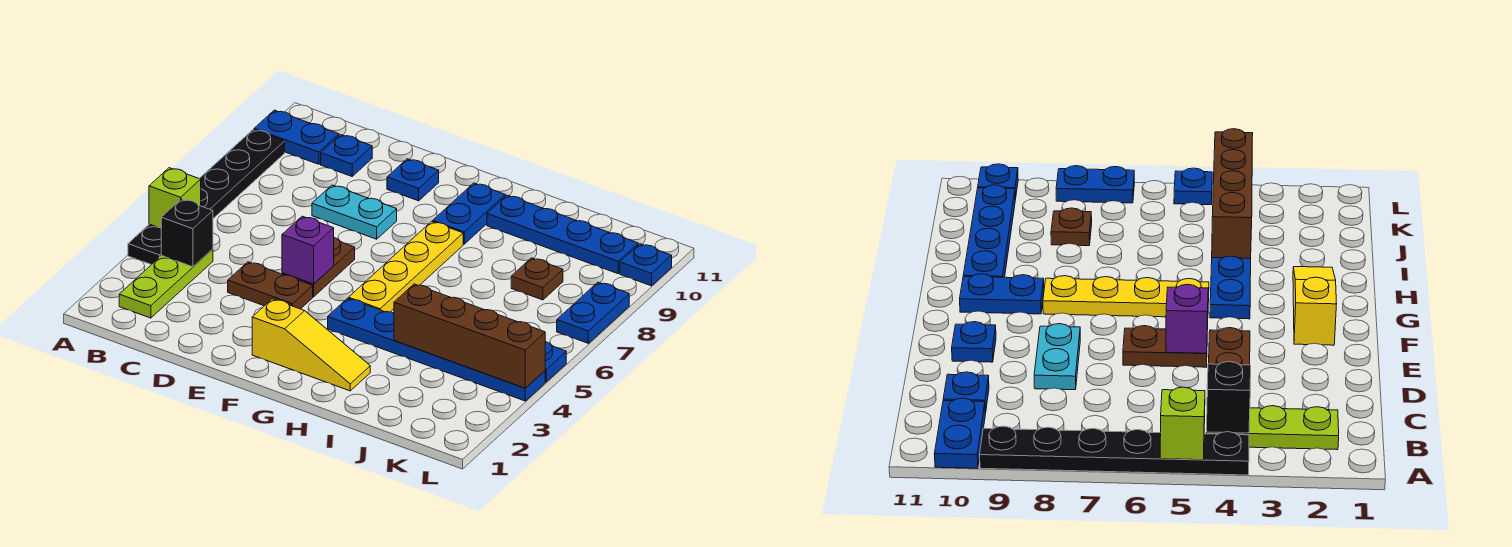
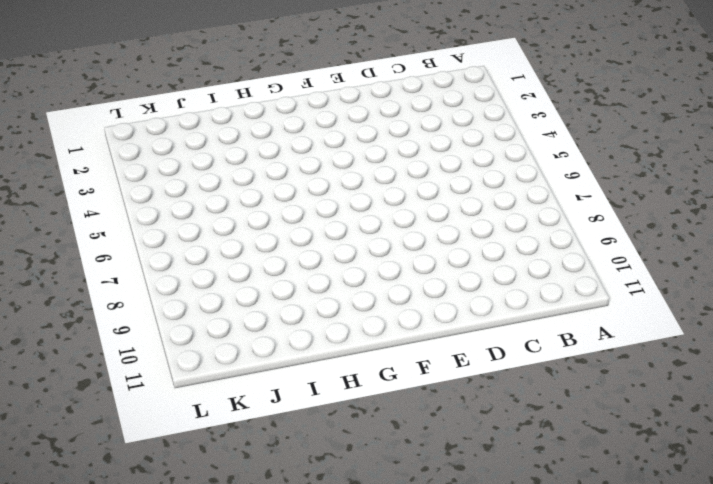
none -> black plate A4:A9 level 1
none -> blue plate A10:B10 level 1
none -> lime plate B2:B4 level 1

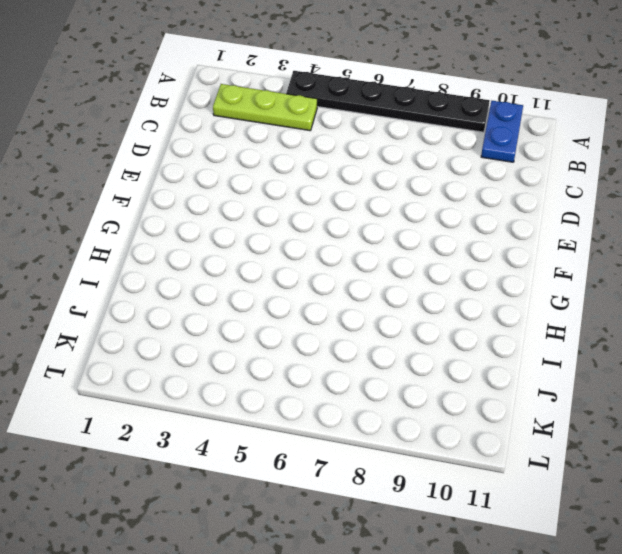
none -> blue plate C10 level 1
none -> brown plate D4:E4 level 1
none -> cyan plate D8:E8 level 1

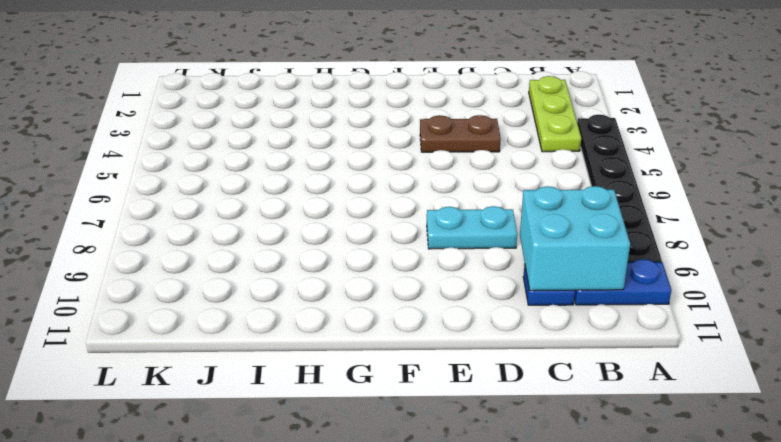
cyan brick B9:C10 level 2 -> none
none -> brown plate E5:E6 level 1
none -> blue plate E10 level 1
none -> yellow slope F2:H2 level 1 top F

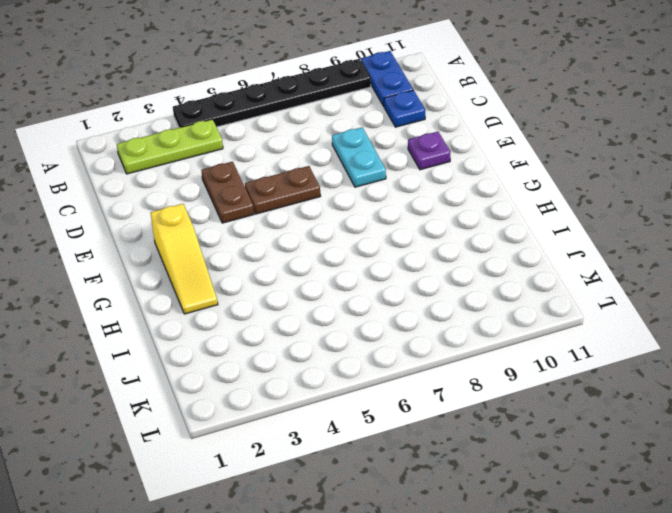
purple plate E10 level 1 -> blue plate E10 level 1
none -> blue plate G4:L4 level 1
none -> yellow plate G5:G8 level 1
none -> blue plate G9:G10 level 1

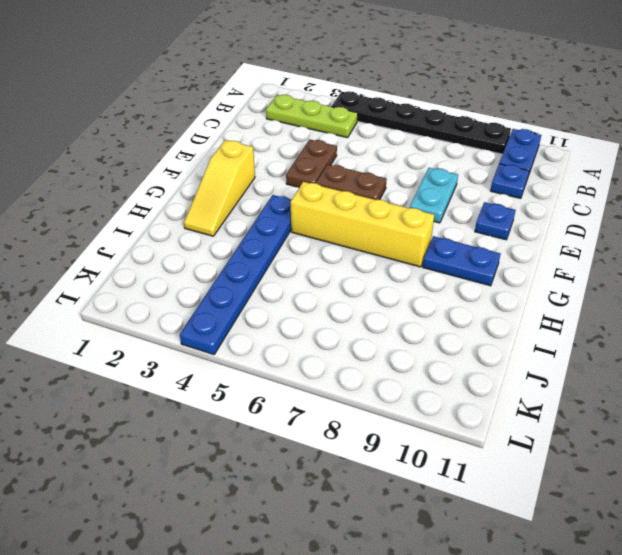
yellow brick G5:G8 level 1 -> yellow plate G5:G8 level 1
none -> blue plate H10:K10 level 1
none -> brown plate J8 level 1
none -> blue plate L5 level 1

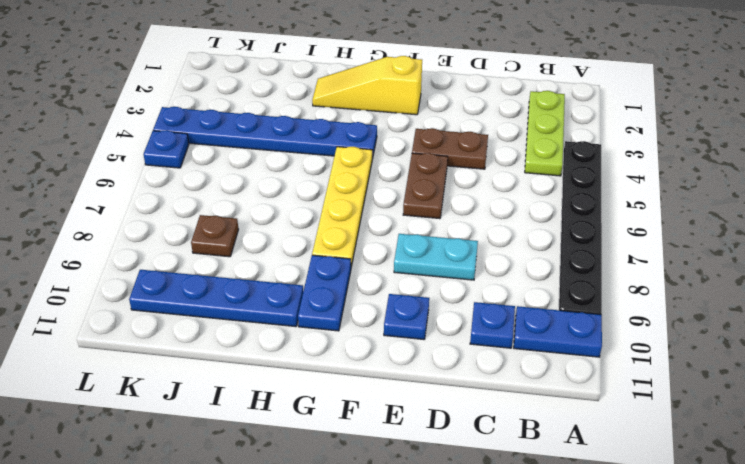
none -> blue plate L7:L8 level 1
none -> blue plate L10 level 1
none -> lime brick A5 level 2

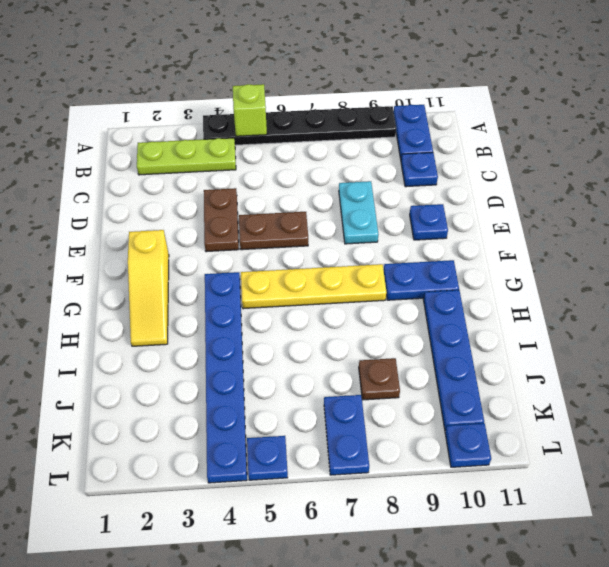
blue plate K7:L7 level 1 -> blue plate L7:L8 level 1
none -> black brick B4 level 2
none -> purple brick E5 level 2
none -> brown brick I4:L4 level 2

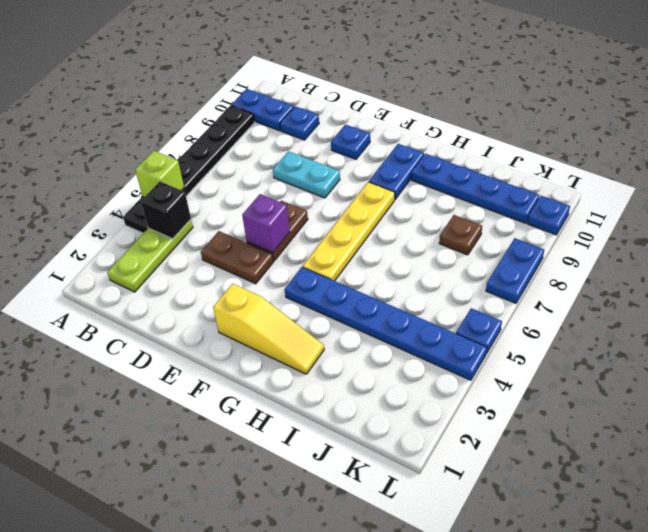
none -> brown brick I4:L4 level 2

